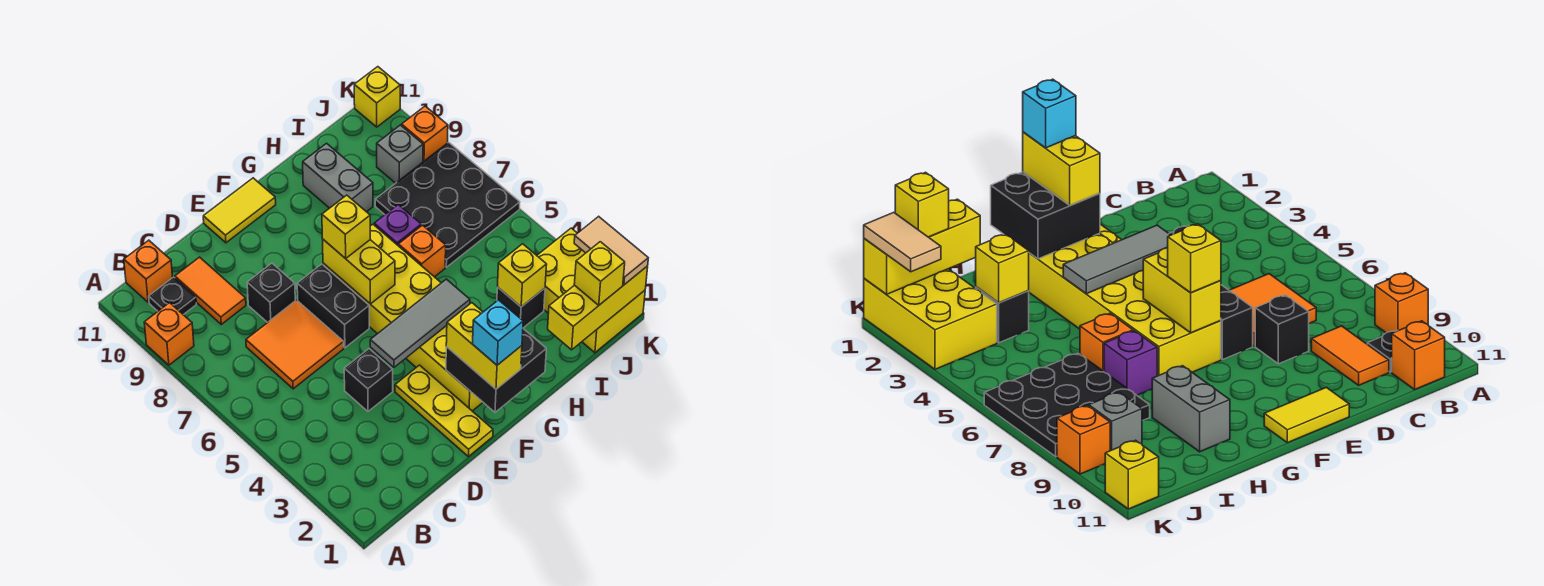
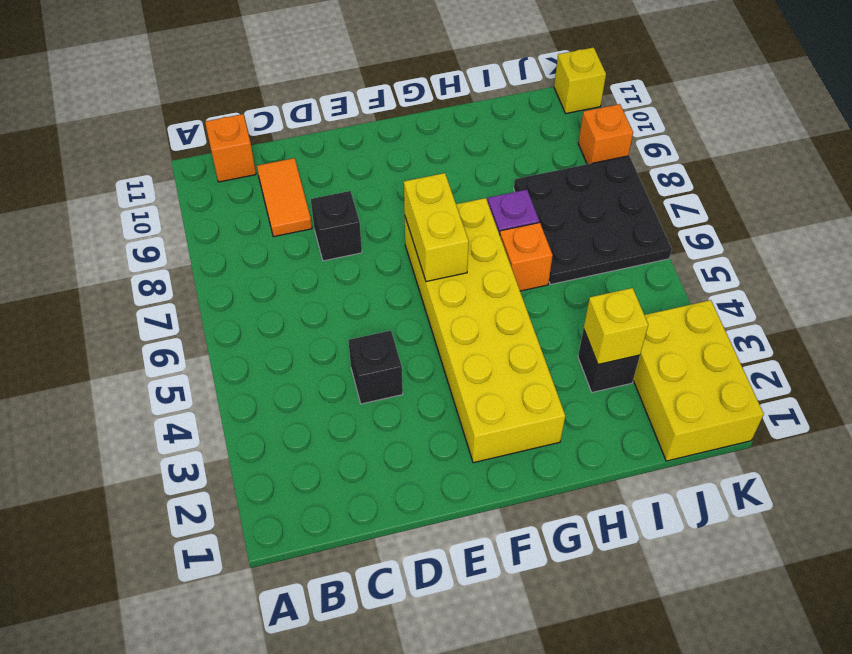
none -> orange brick A9 level 1
none -> black plate B10 level 1
none -> orange tile C6:D7 level 1
none -> yellow plate E1:E3 level 1

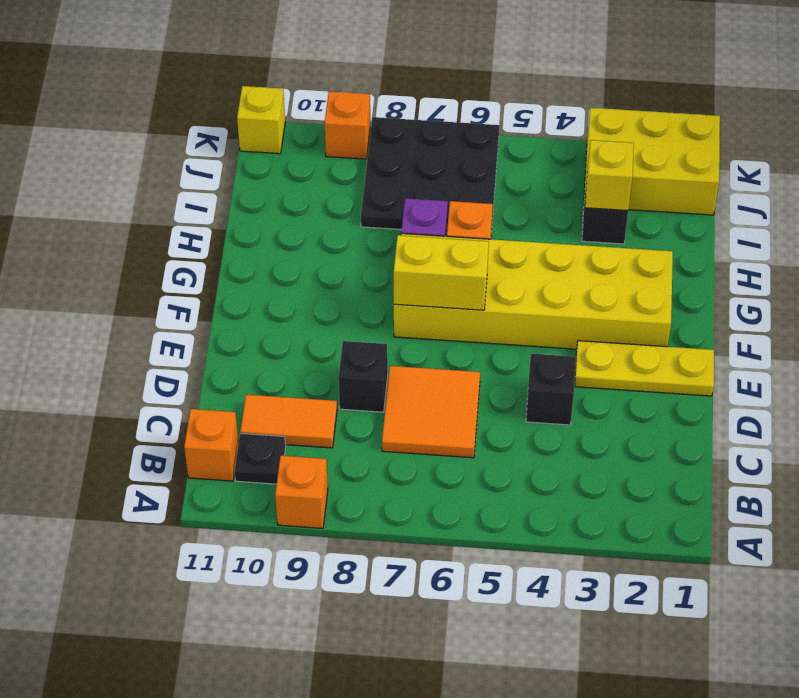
none -> black brick E6:E7 level 1
none -> yellow tile E11:F11 level 1
none -> grey brick H9:H10 level 1
none -> grey brick J9 level 1

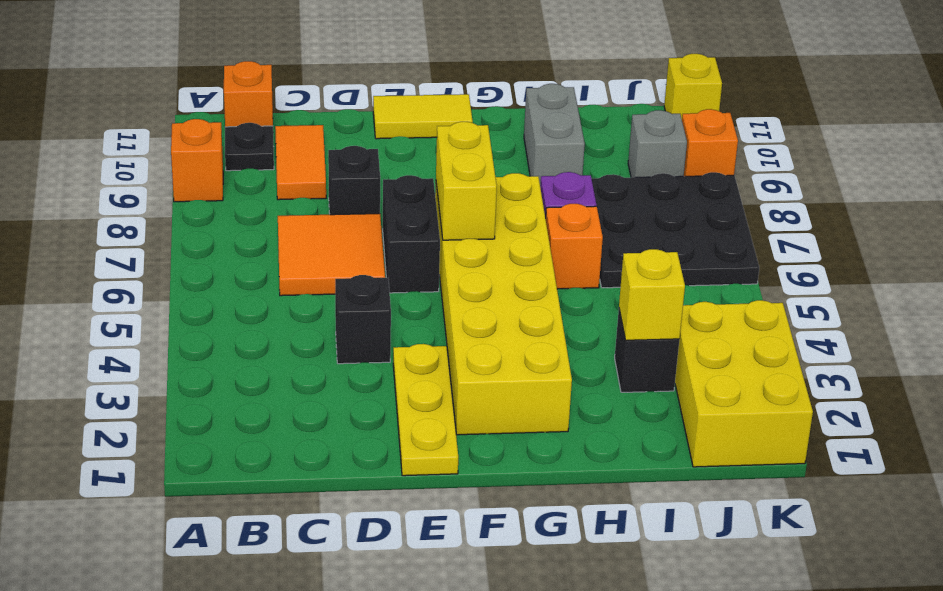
none -> grey tile E4:G4 level 2
none -> black brick F1:G2 level 2
none -> yellow brick I1:K1 level 2
none -> yellow brick F1:F2 level 3

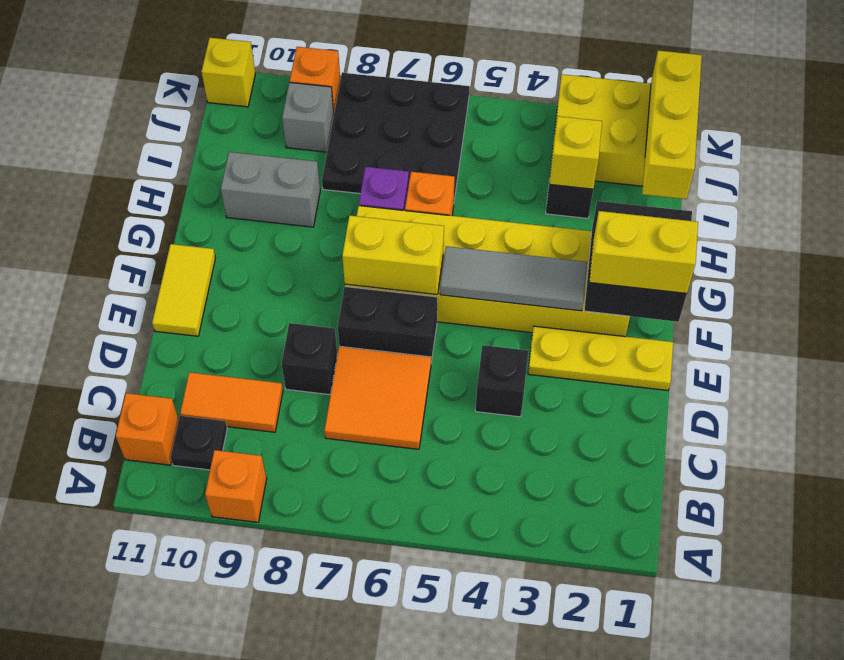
grey tile F3:F5 level 2 -> grey tile E4:G4 level 2
none -> yellow brick F7 level 3
none -> yellow brick J1 level 3
none -> tan tile K1:K2 level 3
none -> cyan brick F1 level 4

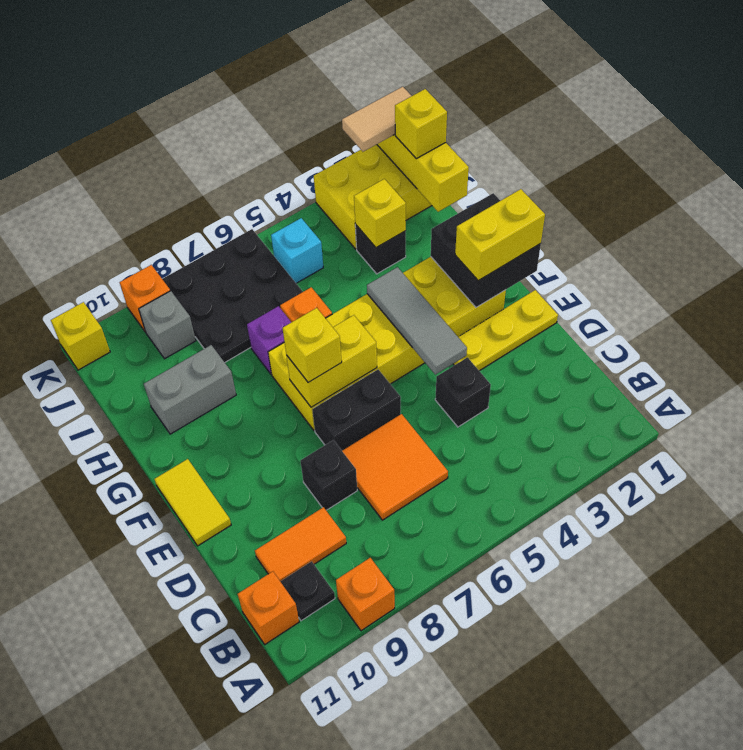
cyan brick J5 level 1 -> cyan brick F1 level 4

